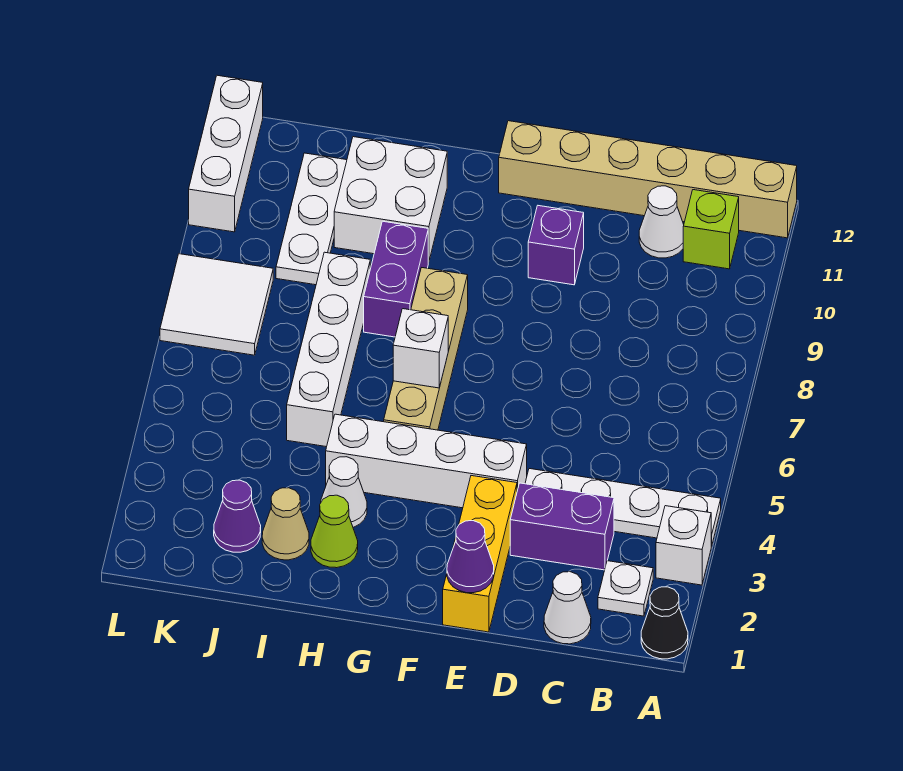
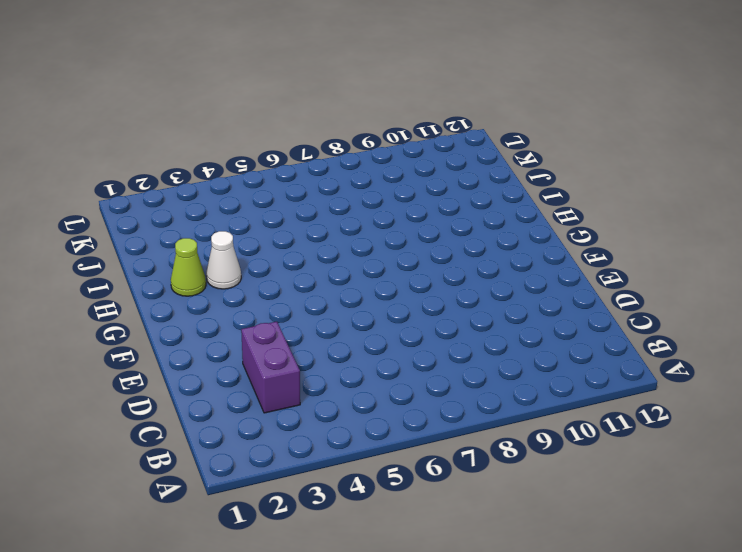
none -> black cone A1 level 1
none -> white brick A3 level 1
none -> white plate A4:D4 level 1

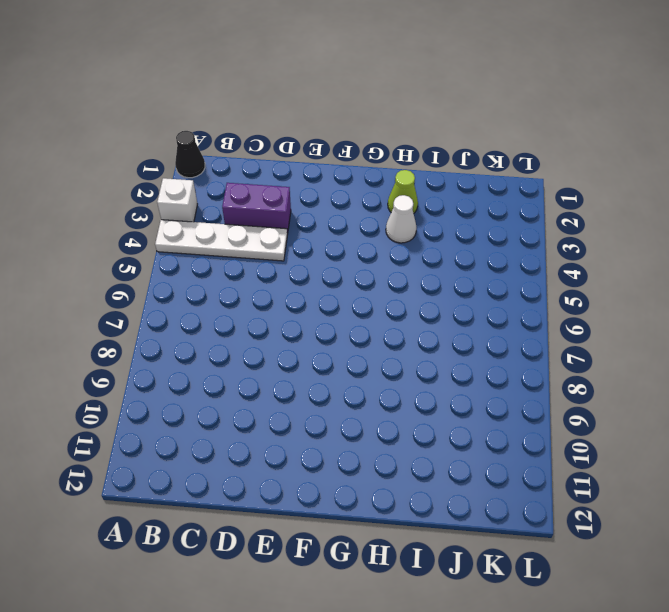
none -> tan brick A12:F12 level 1
none -> white plate B2 level 1
none -> lime brick B11 level 1

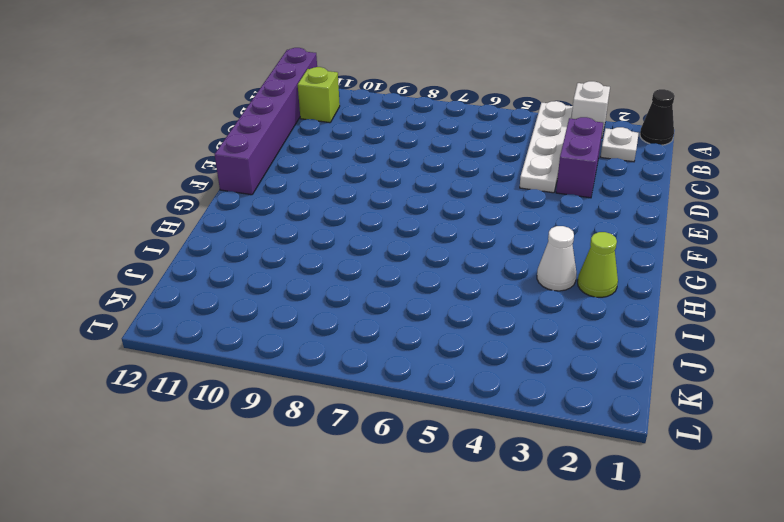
purple brick A12:F12 level 1 -> tan brick A12:F12 level 1
none -> white cone C1 level 1
none -> white cone C11 level 1
none -> yellow brick E1:E3 level 1

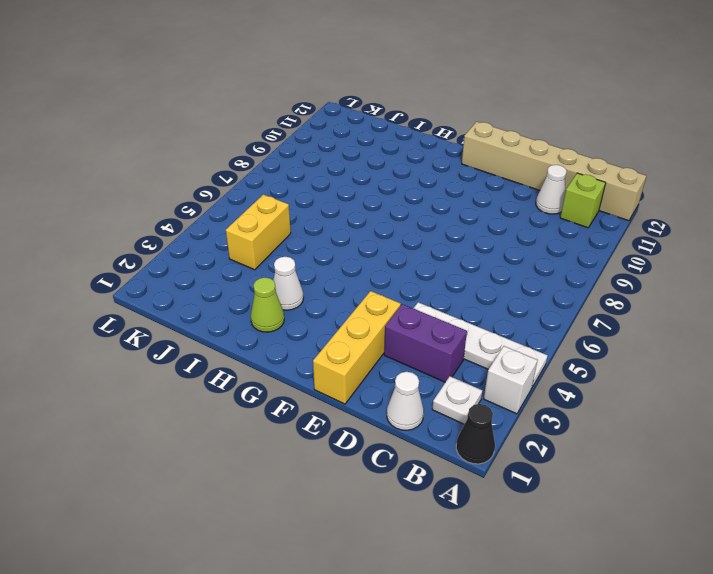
yellow brick J4:J5 level 1 -> none
none -> white brick E4:H4 level 1
none -> purple brick E10 level 1
none -> tan brick G5:G8 level 1

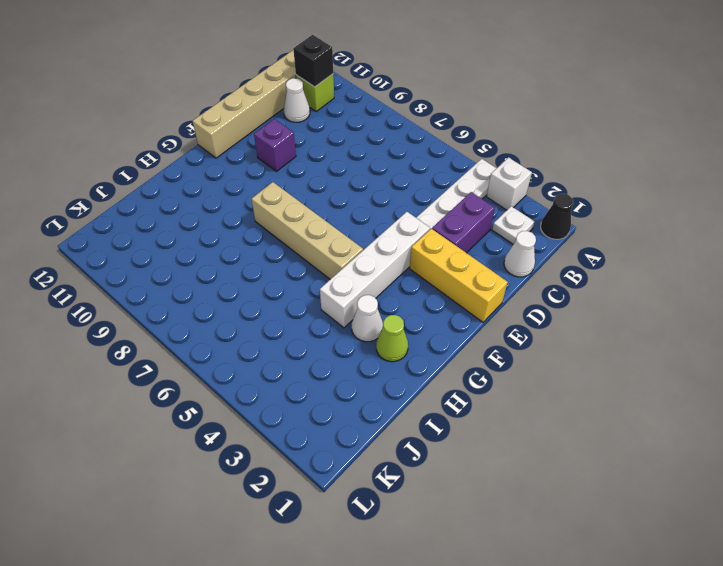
black brick B11 level 2 -> none
none -> purple brick H8:H9 level 1
none -> white brick H10:I11 level 1
none -> tan cone I2 level 1

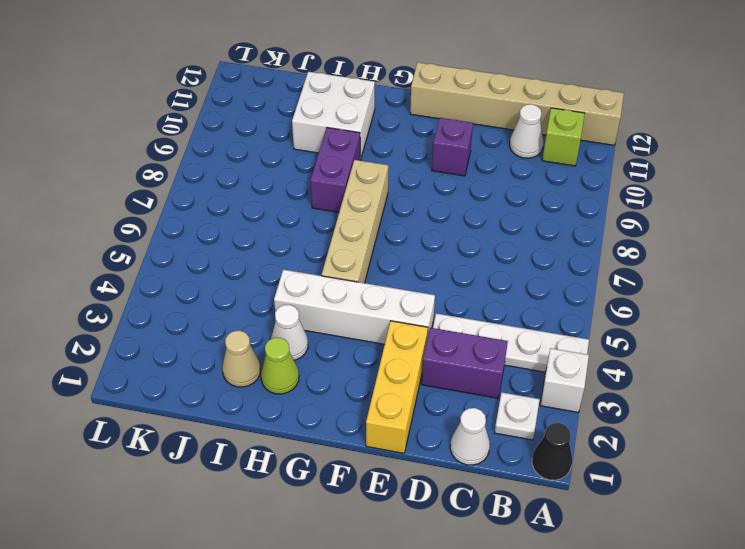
none -> white brick I5:I8 level 1
none -> purple cone J2 level 1
none -> white plate J9:J11 level 1

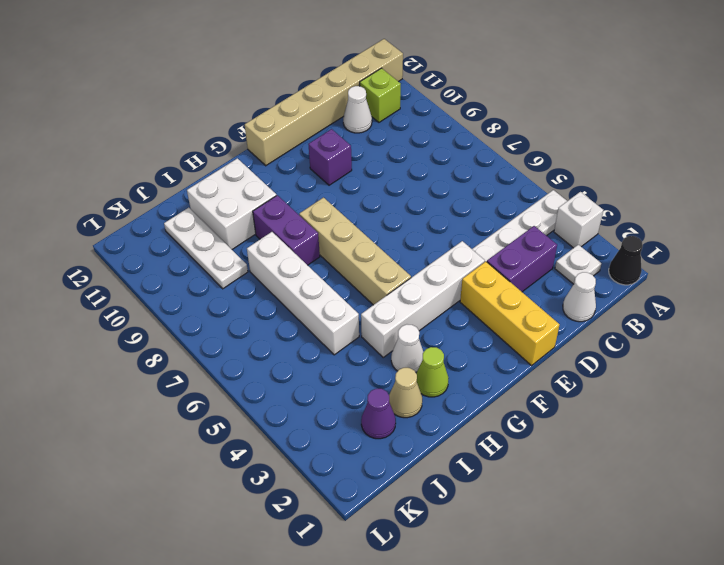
none -> white tile K7:L8 level 1
none -> white brick L10:L12 level 1
none -> purple cone E1 level 2

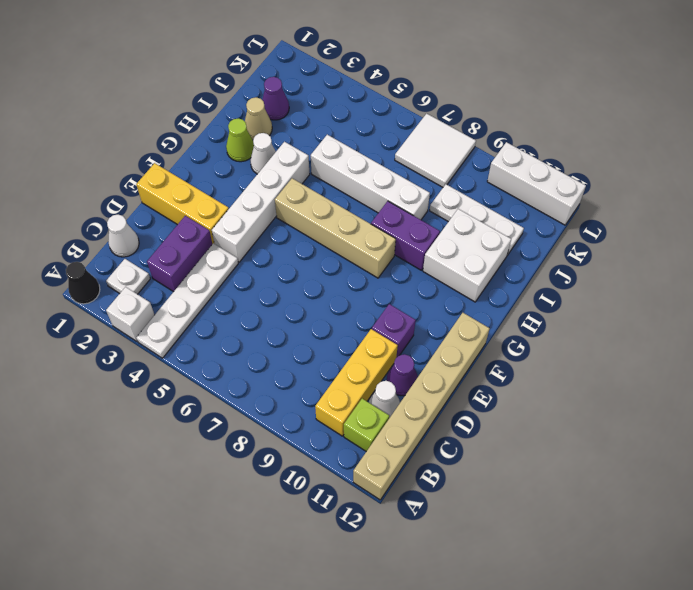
yellow brick B10:D10 level 1 -> none
purple cone D11 level 1 -> purple cone E1 level 2
none -> white brick G6 level 2

